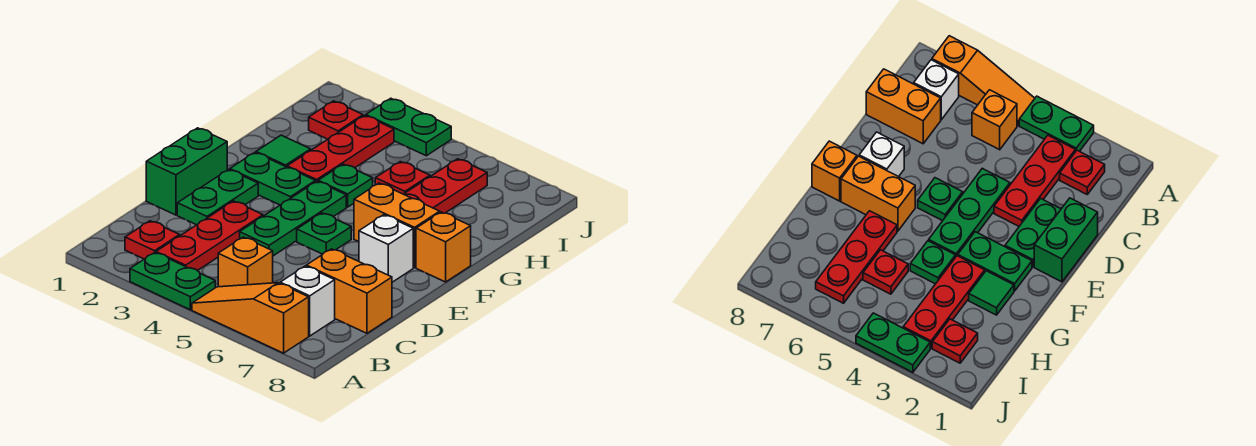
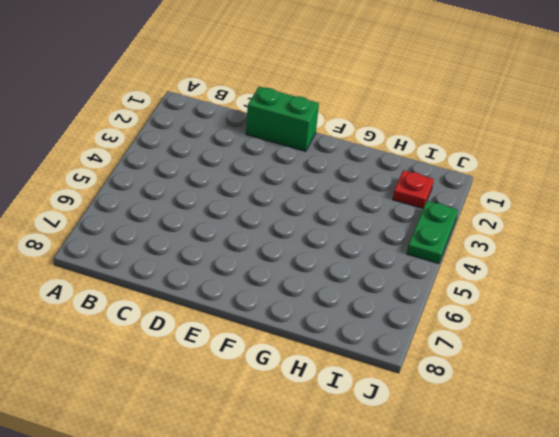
none -> green plate A3:A4 level 1
none -> orange slope A5:A7 level 1 top 7
none -> red plate B2 level 1

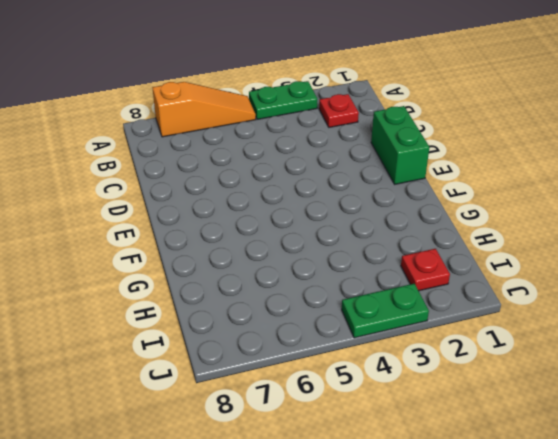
none -> red plate B3:D3 level 1
none -> orange brick B5 level 1
none -> white brick B7 level 1

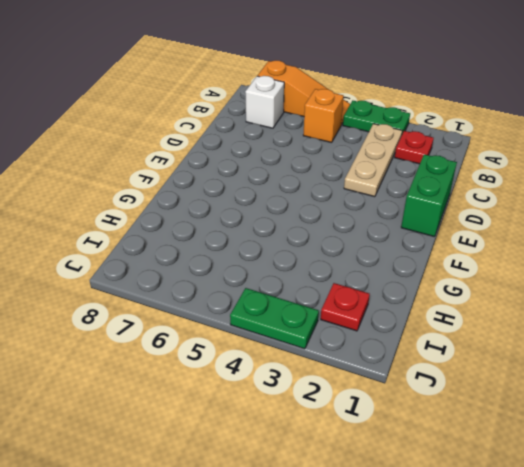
tan plate B3:D3 level 1 -> red plate B3:D3 level 1
none -> orange brick C7:C8 level 1
none -> green plate D2:E2 level 1
none -> green plate D4:F4 level 1

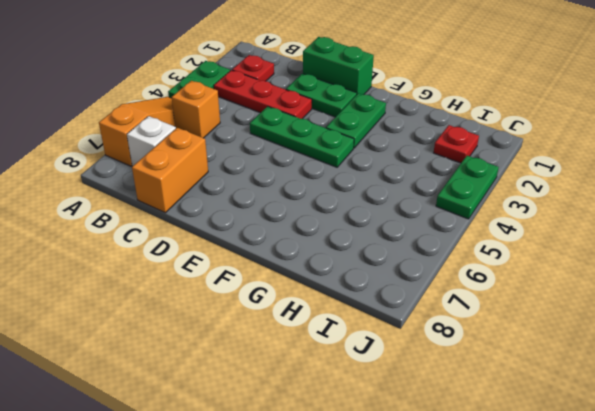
none -> green plate E5 level 1
none -> white brick E7 level 1
none -> orange brick F6:F7 level 1

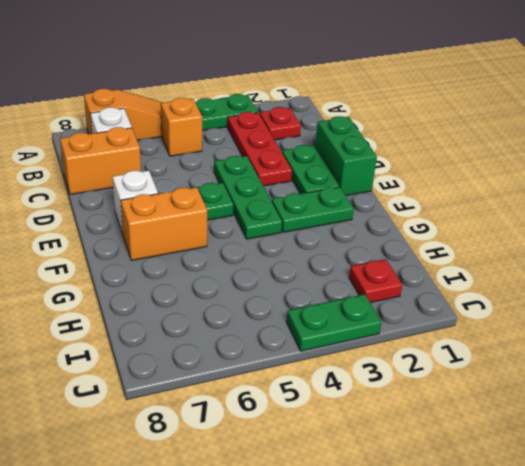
none -> orange brick F8 level 1
none -> green tile G2 level 1
none -> red plate G3:I3 level 1

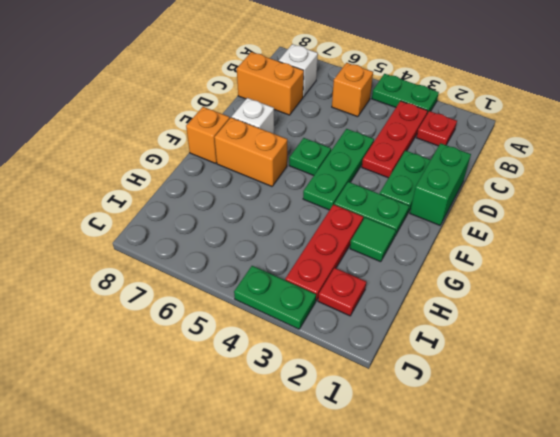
none -> orange slope A5:A7 level 1 top 7
none -> green plate G4 level 1
none -> red plate G6:I6 level 1

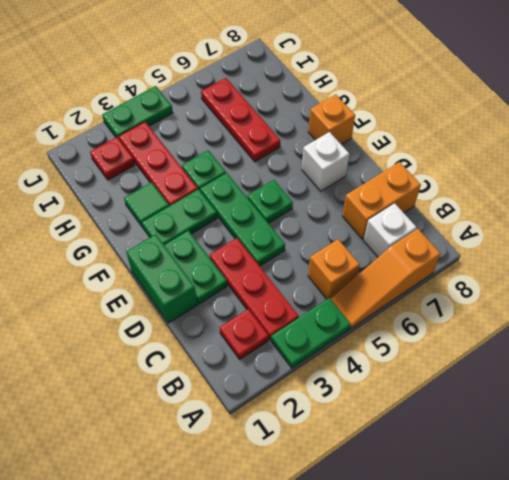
none -> orange brick F6:F7 level 1
none -> red plate H5 level 1

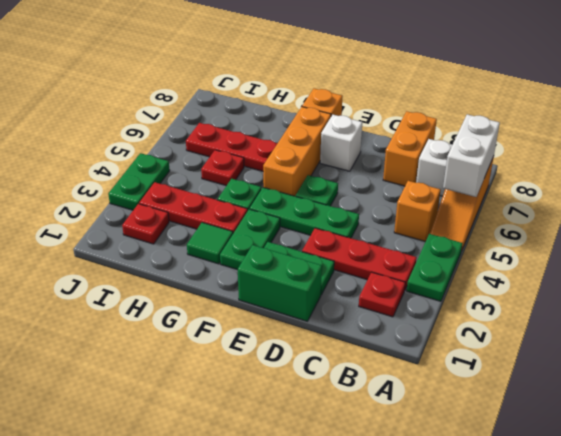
white brick A6:A7 level 2 -> none
orange brick F5:F7 level 1 -> orange brick F6:F7 level 1

